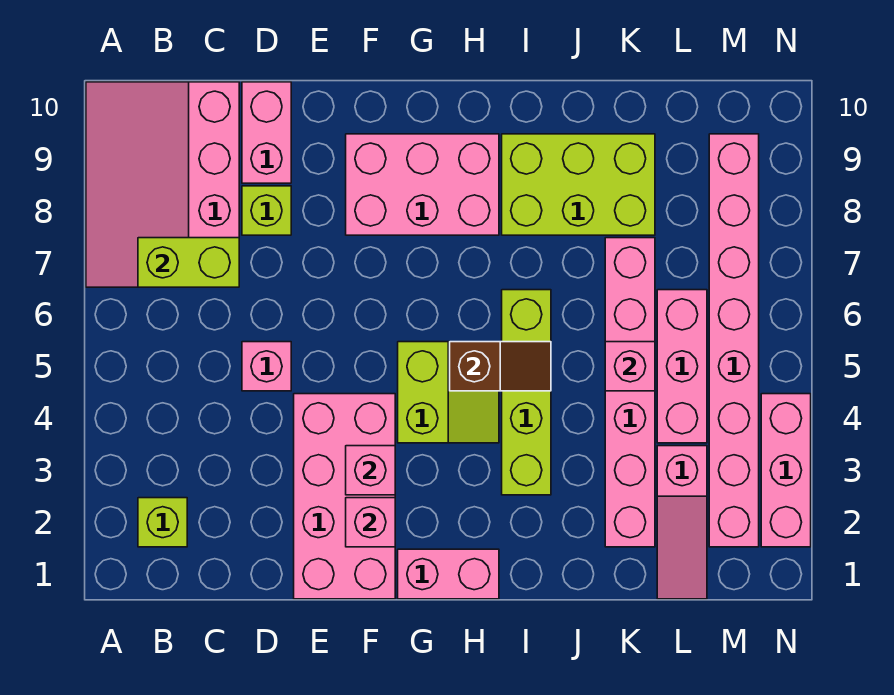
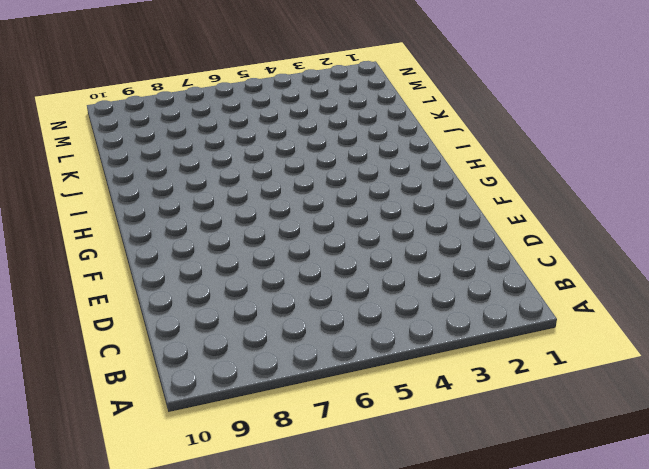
none -> pink slope A7:C10 level 1 top C
none -> lime brick B2 level 1
none -> pink brick D5 level 1

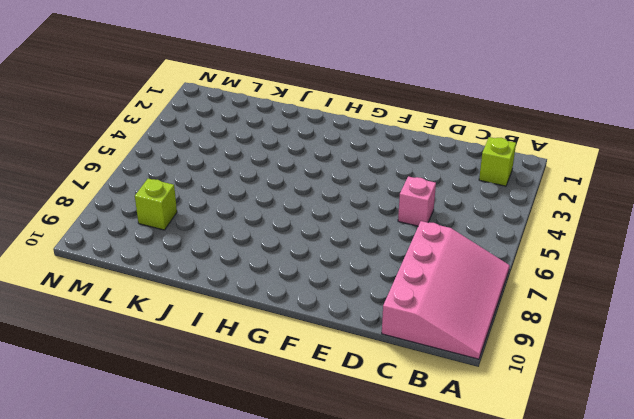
lime brick L8 level 1 -> lime brick D8 level 1
none -> pink brick D9:D10 level 1
none -> pink brick E1:F4 level 1
none -> pink brick F8:H9 level 1

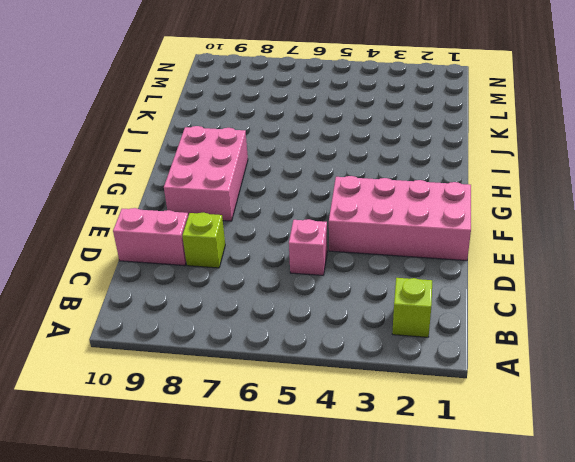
none -> pink slope A7:C10 level 1 top C
none -> pink brick G1:H1 level 1
none -> lime slope G4:H5 level 1 top G

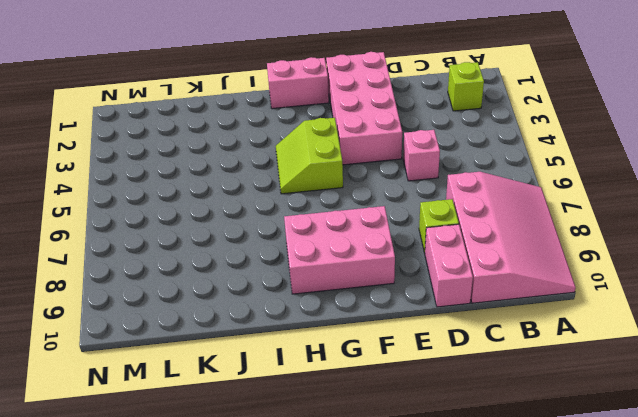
none -> lime brick I3:I6 level 1
none -> lime brick I8:K9 level 1
none -> pink brick K2:K7 level 1

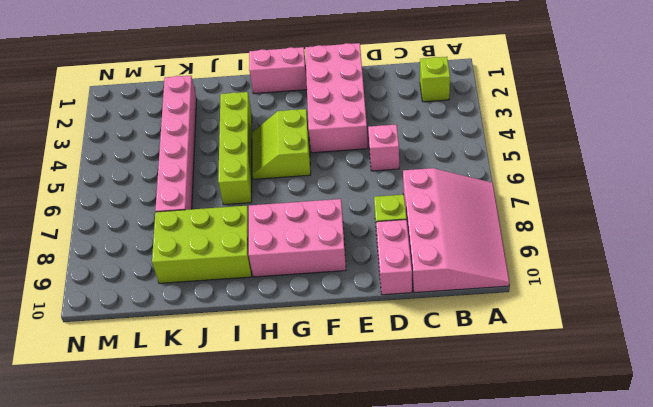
none -> pink slope L1:L3 level 1 top 3
none -> pink brick L4:L6 level 1
none -> pink brick M2:M9 level 1

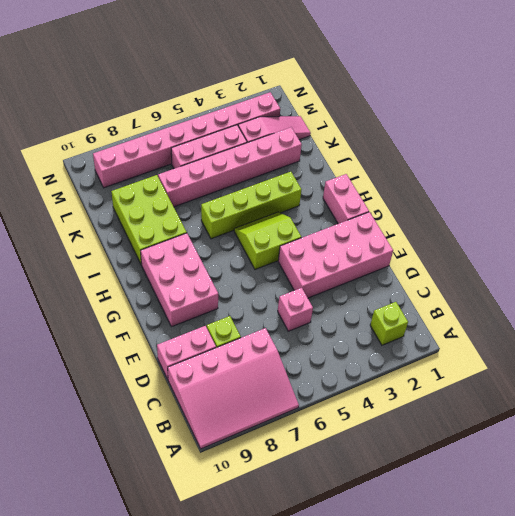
none -> pink brick N2:N4 level 1
none -> lime brick B7:C7 level 2
none -> pink brick F2 level 2

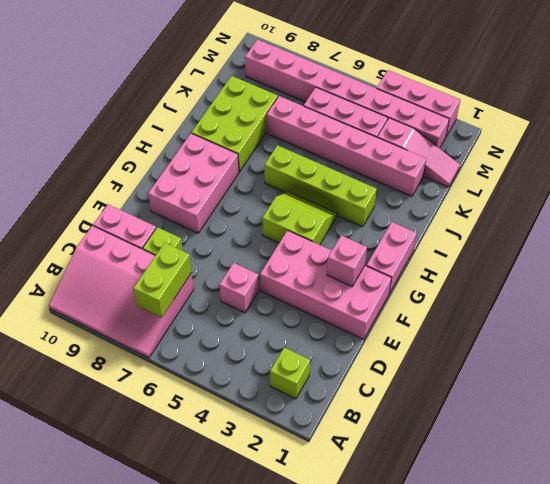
none -> pink brick F3 level 2
none -> brown slope H5:I5 level 2 top H
none -> pink brick K5 level 2

